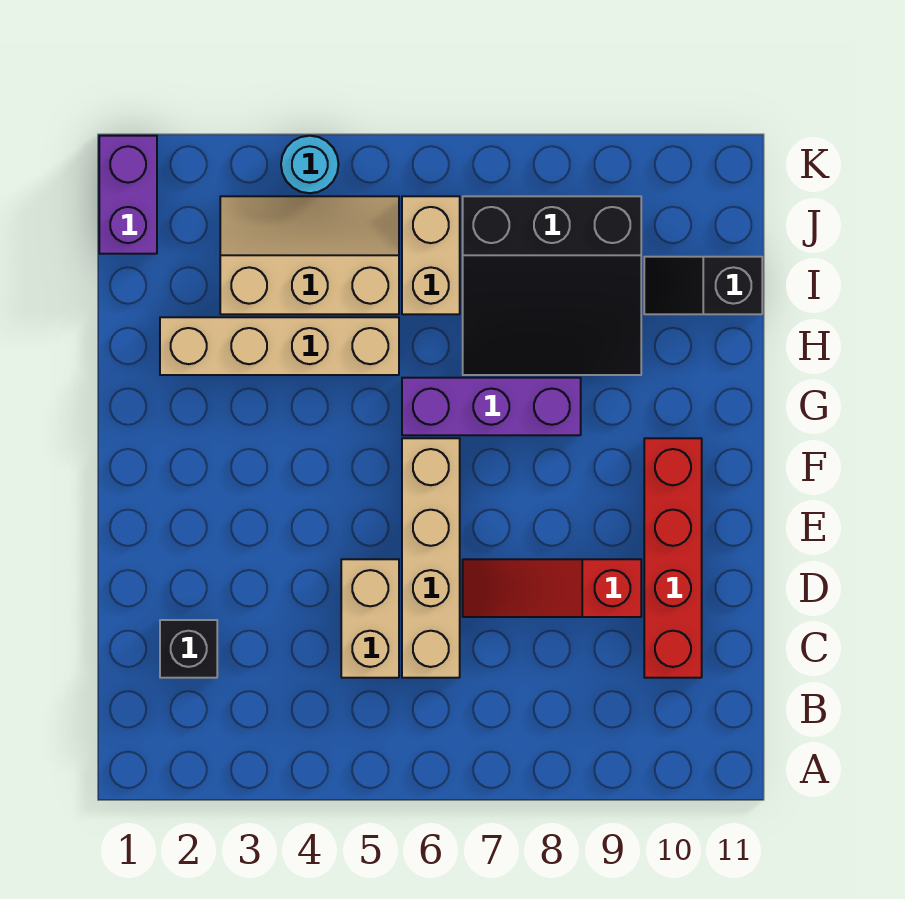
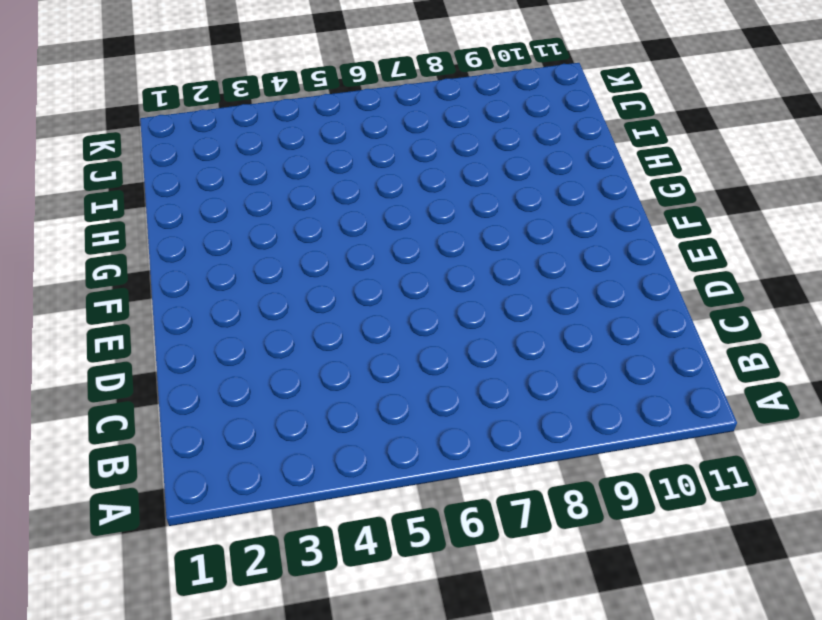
none -> black brick C2 level 1
none -> tan brick C5:D5 level 1
none -> tan brick C6:F6 level 1

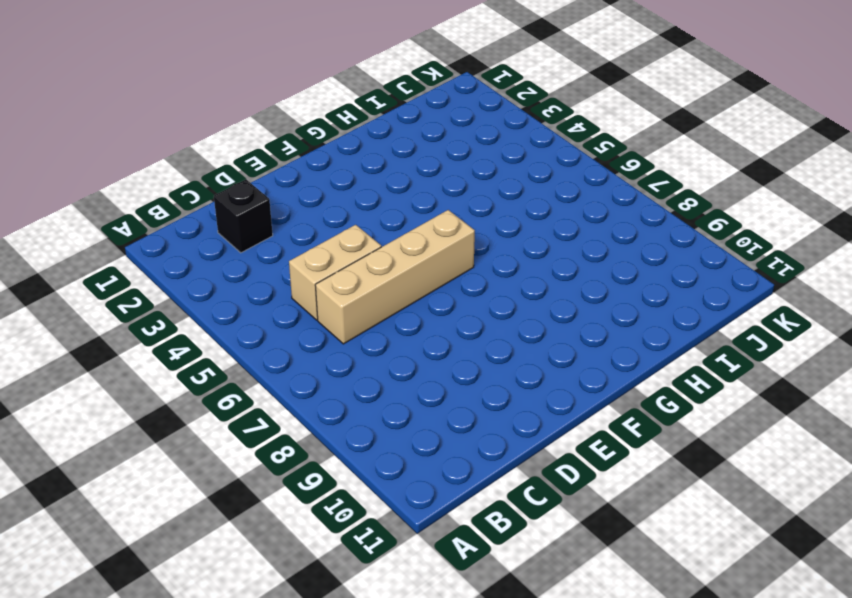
none -> red brick C10:F10 level 1
none -> red slope D7:D9 level 1 top 9
none -> purple brick G6:G8 level 1

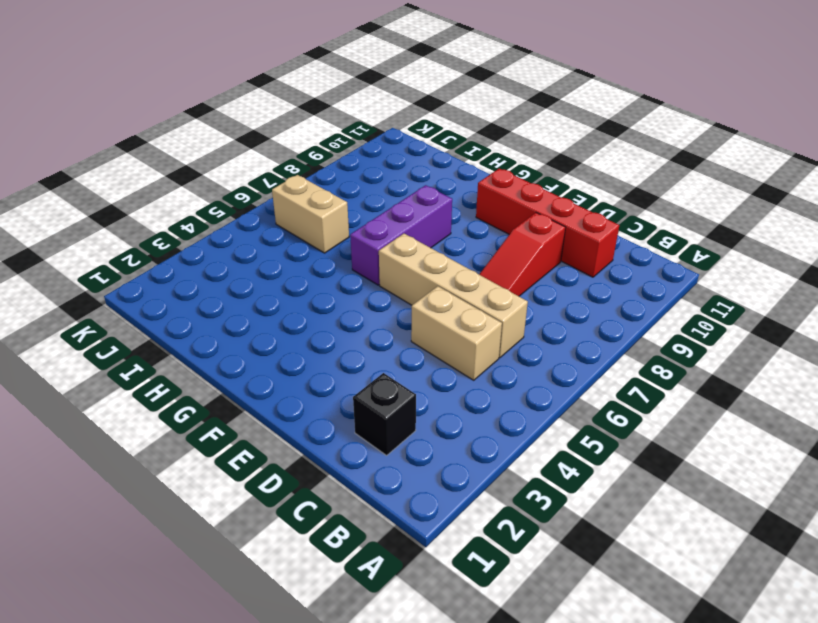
none -> tan brick H2:H5 level 1
none -> black slope H7:J9 level 1 top J
none -> tan slope I3:J5 level 1 top I

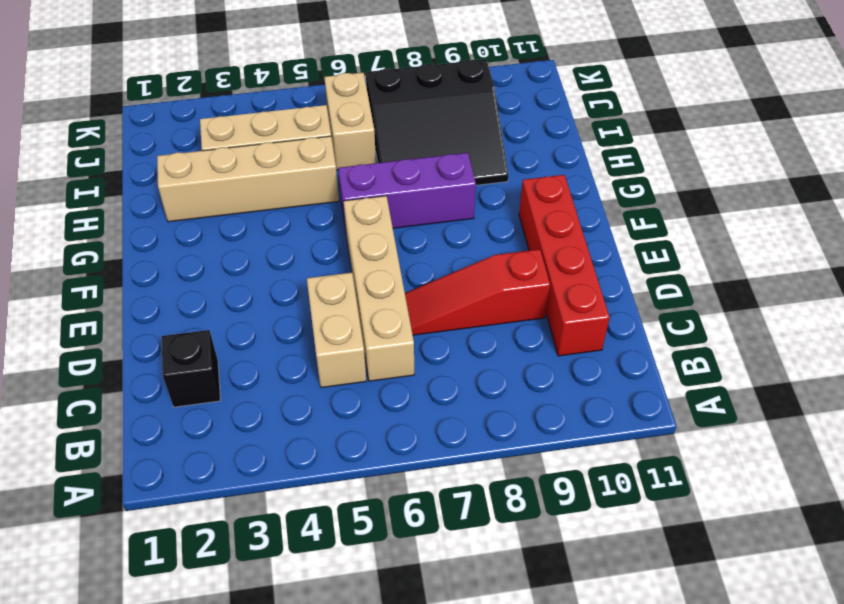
none -> black slope I10:I11 level 1 top 11
none -> purple brick J1:K1 level 1
none -> cyan round brick K4 level 1

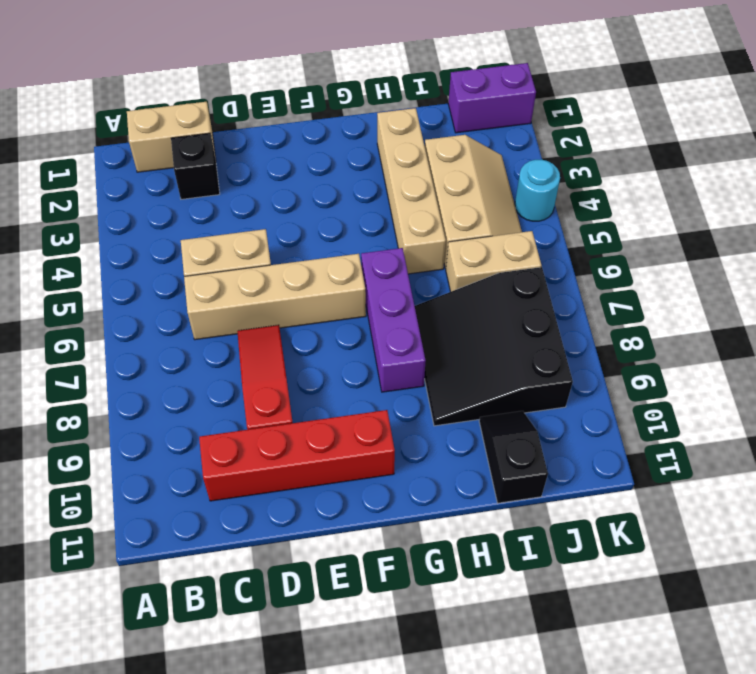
tan brick B1:C1 level 1 -> none

